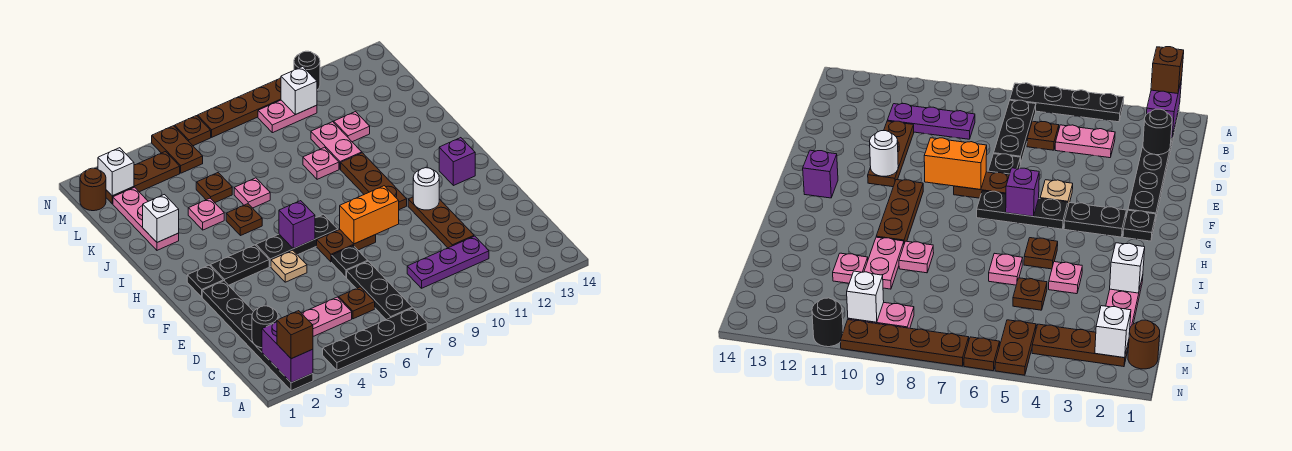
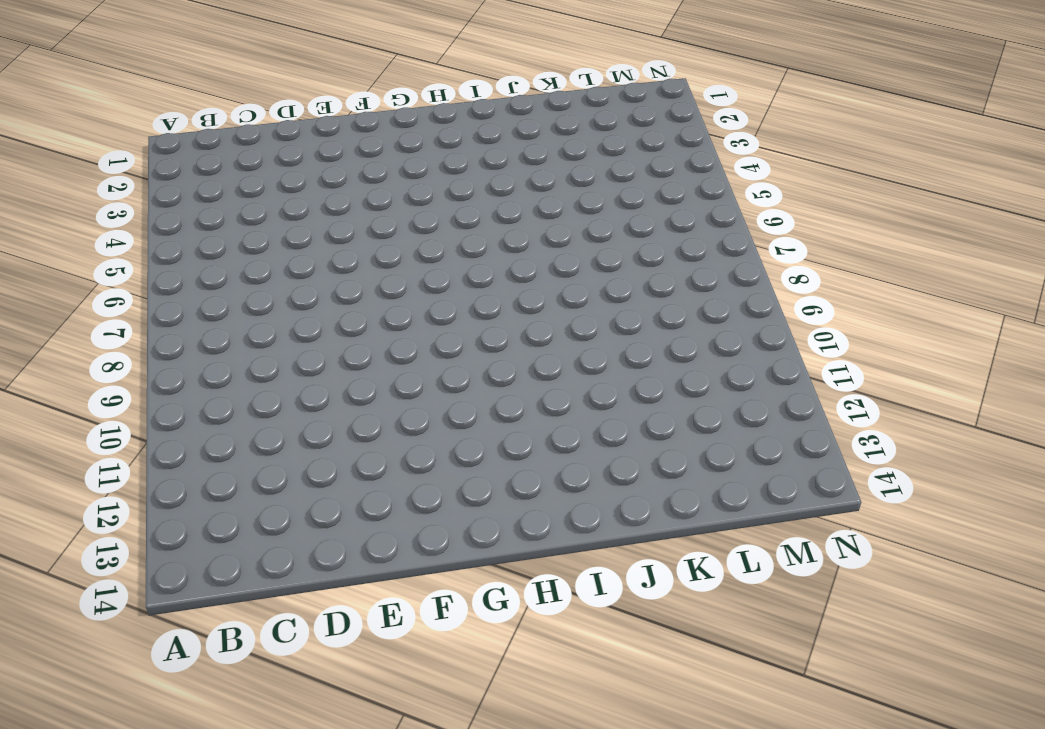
none -> black plate A2:F2 level 1
none -> black plate A4:A7 level 1
none -> black plate B7:D7 level 1
none -> pink plate C4:C5 level 1

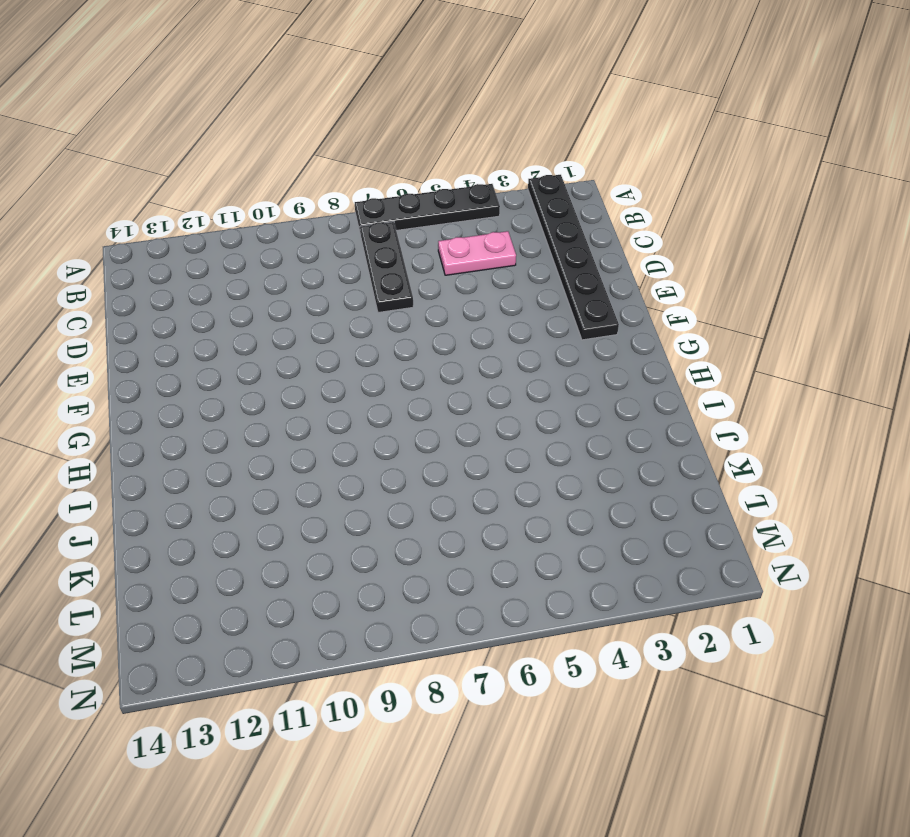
none -> brown plate C6 level 1
none -> purple plate C9:C11 level 1
none -> brown plate D11:F11 level 1
none -> black plate E7 level 1

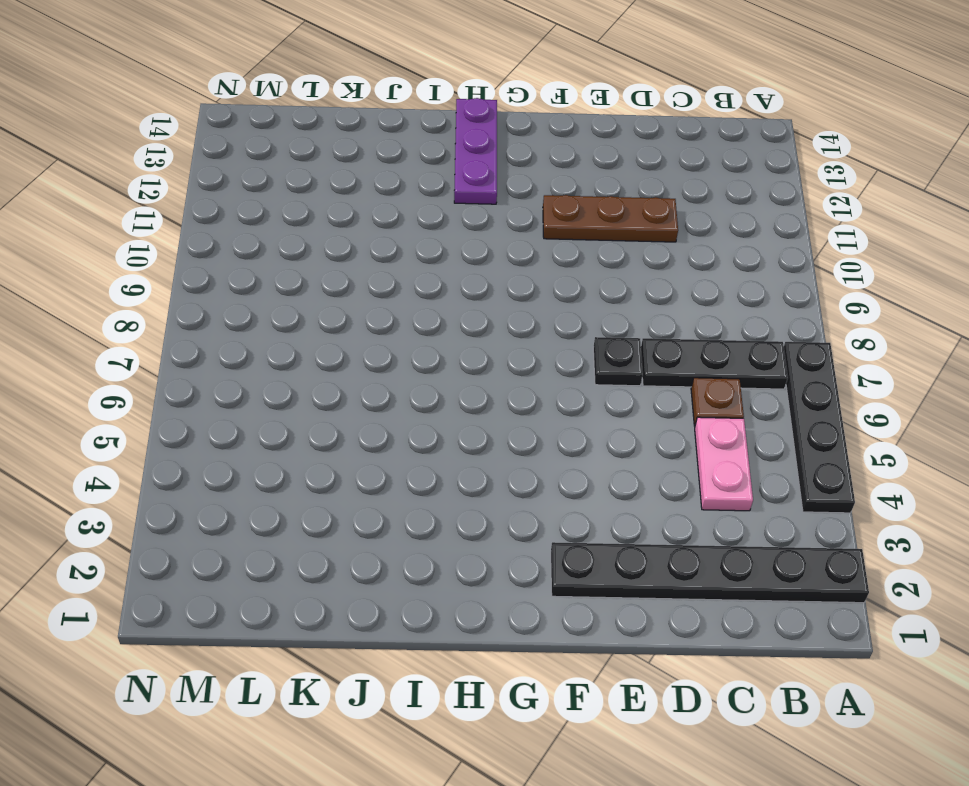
purple plate H12:H14 level 1 -> purple plate C9:C11 level 1
none -> tan plate F5 level 1
none -> brown plate F7:F8 level 1
none -> black plate G2 level 1
none -> black plate G3:G4 level 1

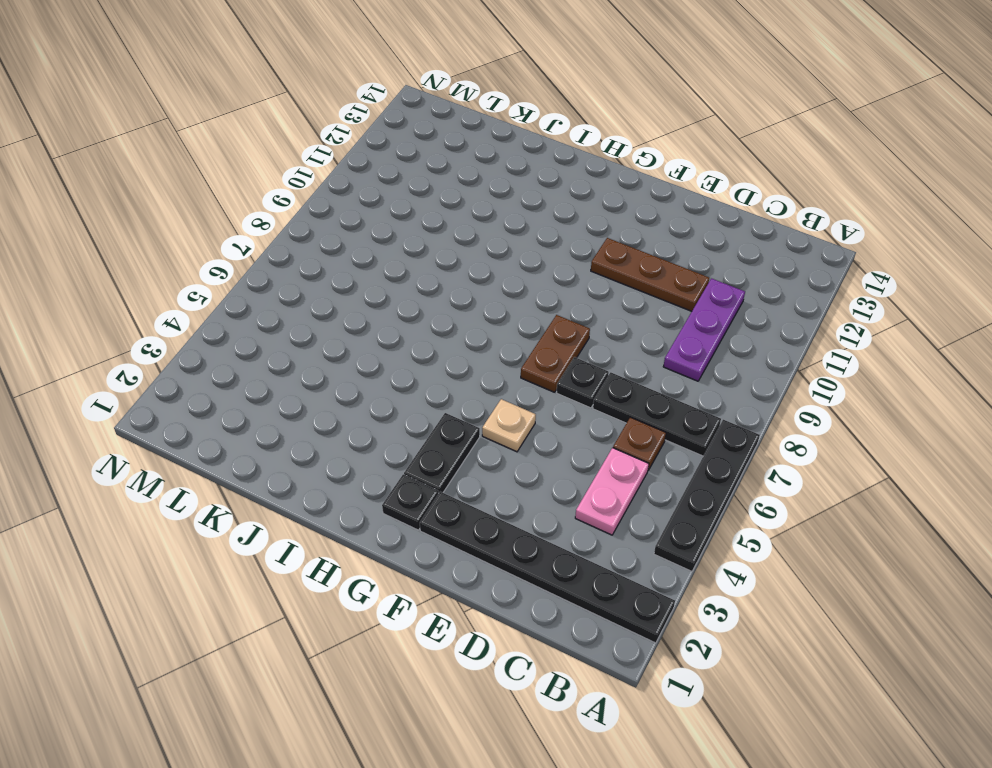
none -> black plate G5:G7 level 1
none -> brown plate G10:I10 level 1
none -> purple brick G13 level 1
none -> brown plate I5 level 1

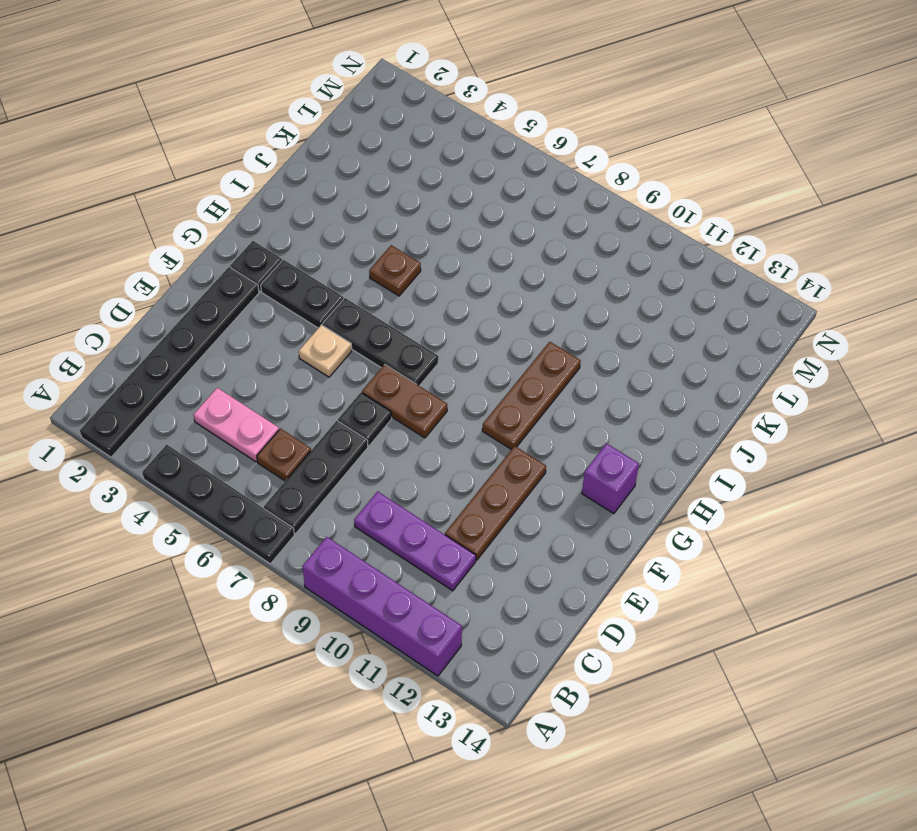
purple brick A9:A12 level 1 -> none
none -> pink plate J2:L2 level 1
none -> pink plate J4 level 1
none -> pink plate J6 level 1
none -> pink plate J9 level 1

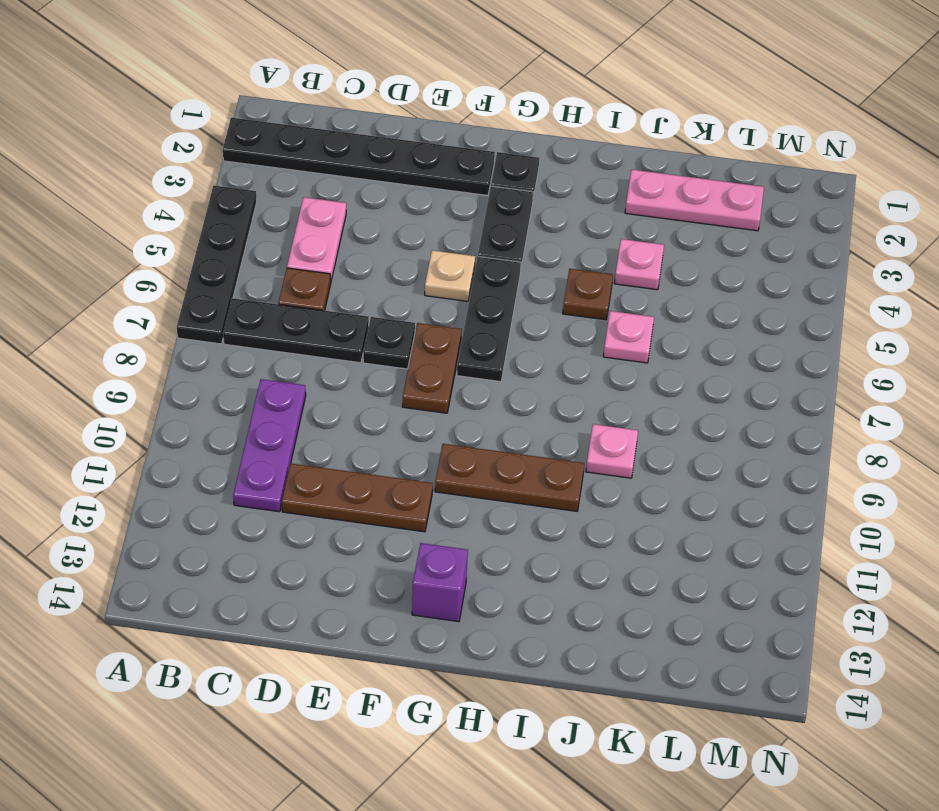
none -> pink plate J10:K10 level 1
none -> brown plate K5 level 1
none -> pink plate K11 level 1
none -> brown round brick M1 level 1

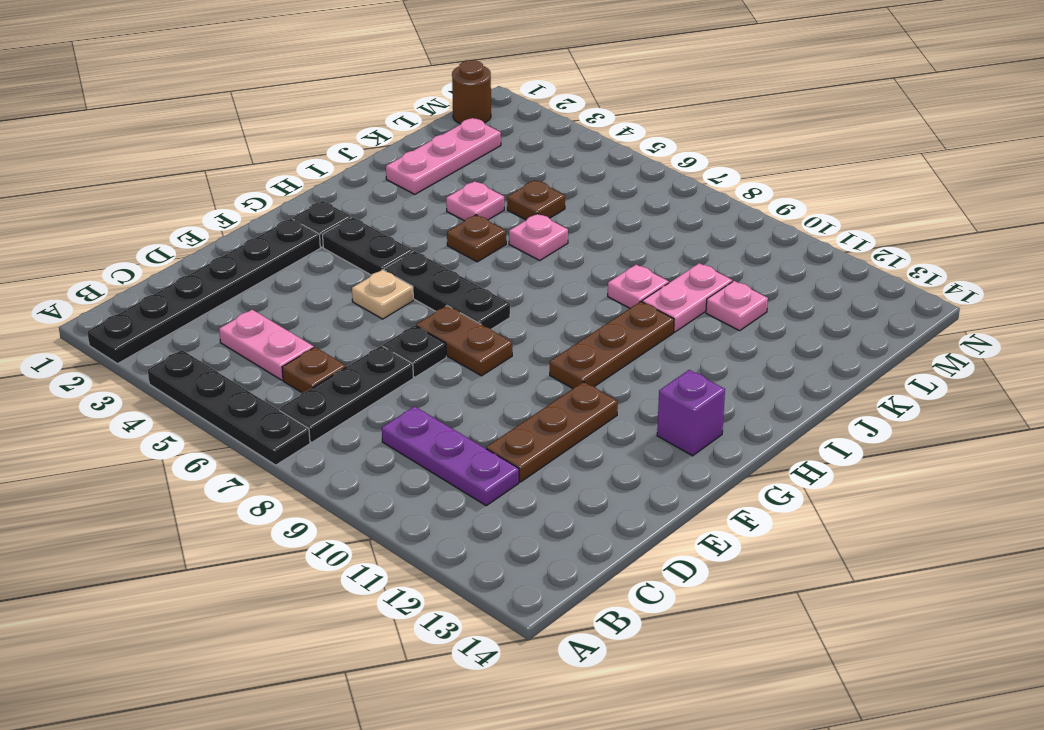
none -> brown plate M2:M4 level 1
none -> brown plate M5:N5 level 1
none -> pink plate M9:M10 level 1
none -> brown plate N6 level 1

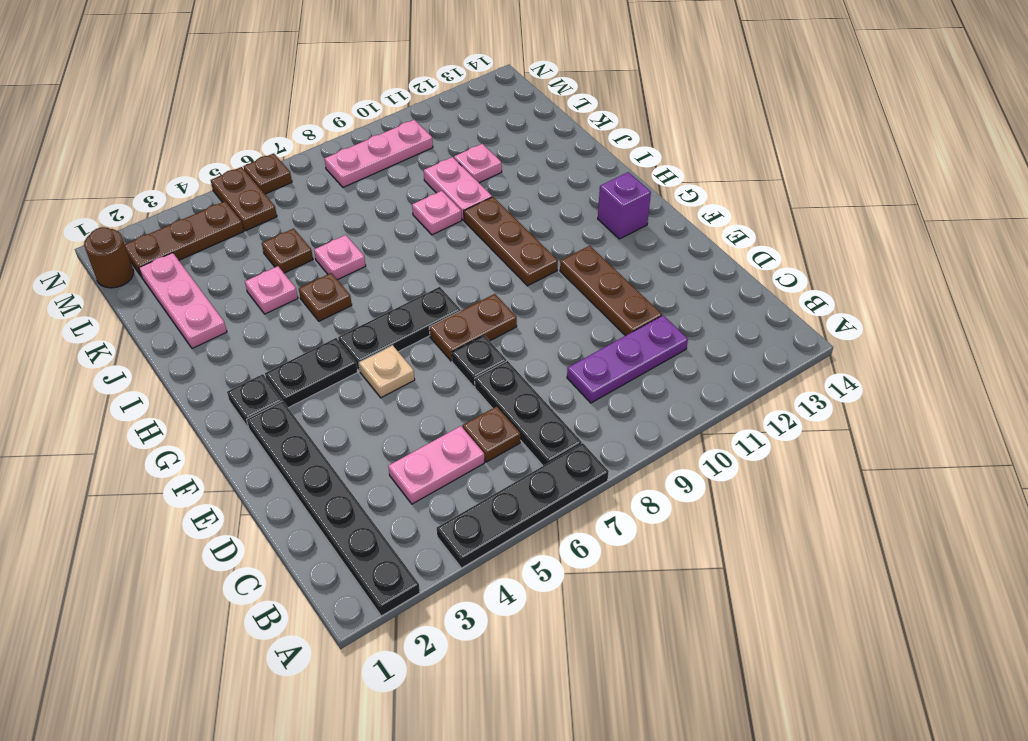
pink plate M8:M10 level 1 -> pink plate M9:M10 level 1
none -> brown plate N7:N10 level 1
none -> black round brick N11 level 1
none -> purple brick A2:B2 level 2
none -> black round brick C2 level 2

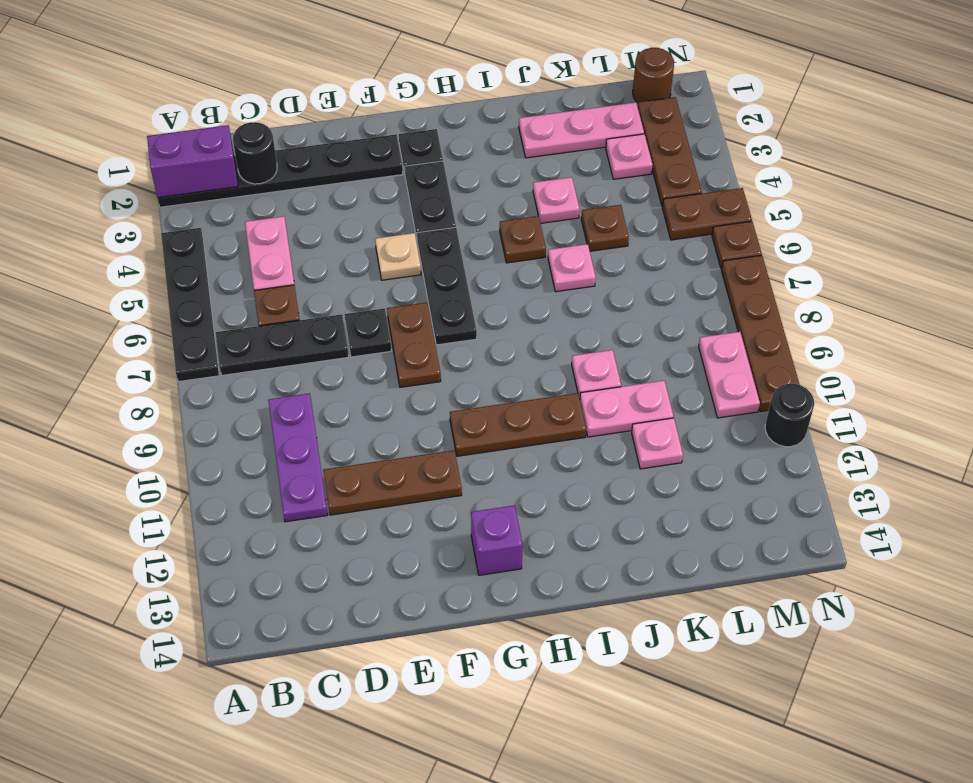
pink plate L3 level 1 -> none
none -> orange brick F8:F9 level 2
none -> white round brick F11 level 2
none -> purple brick G6 level 2
none -> white brick J2 level 2

